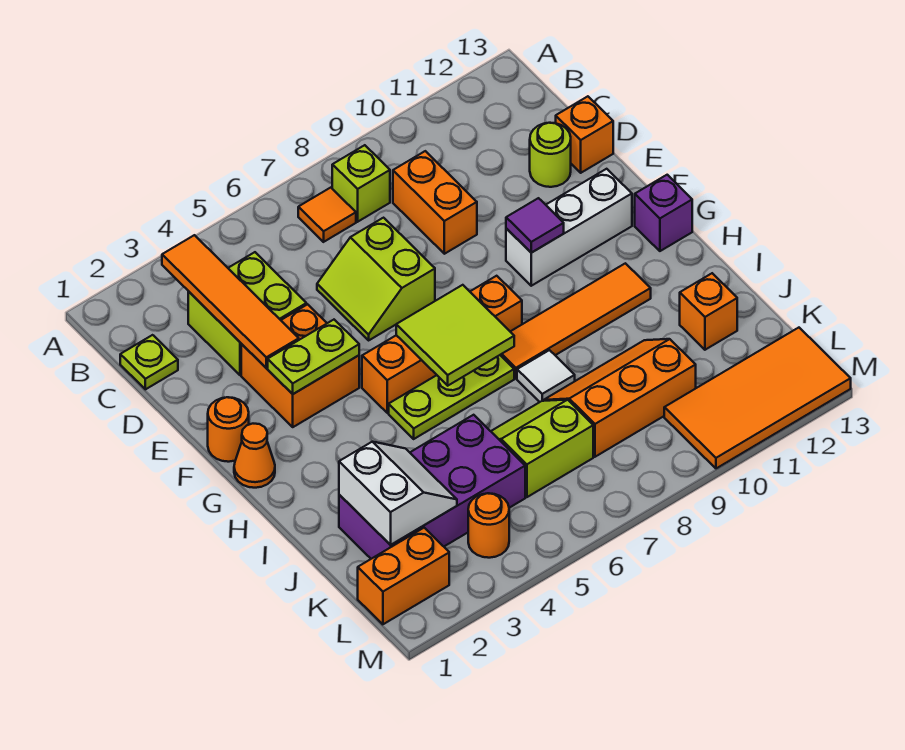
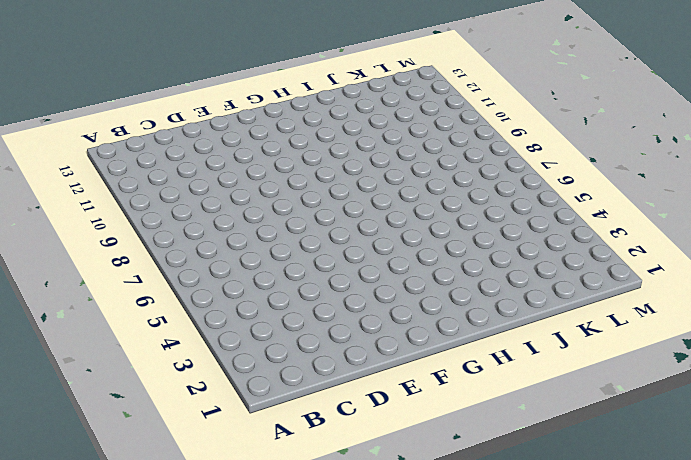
none -> orange tile B7 level 1
none -> lime brick B8 level 1
none -> lime plate C1 level 1

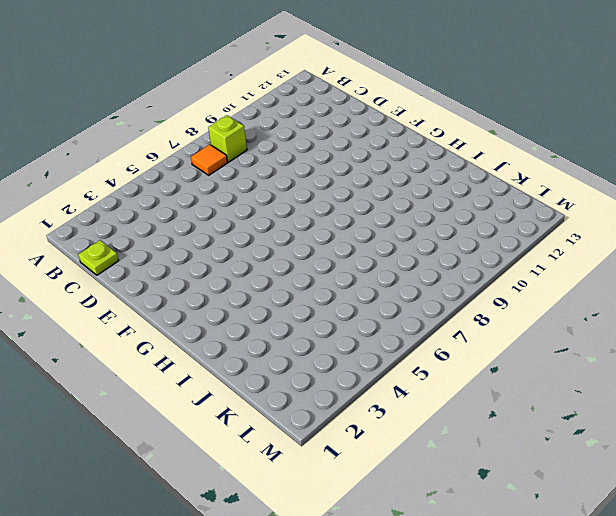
none -> lime brick C3:D4 level 1
none -> orange brick C9:D9 level 1
none -> lime slope D6:E7 level 1 top 7

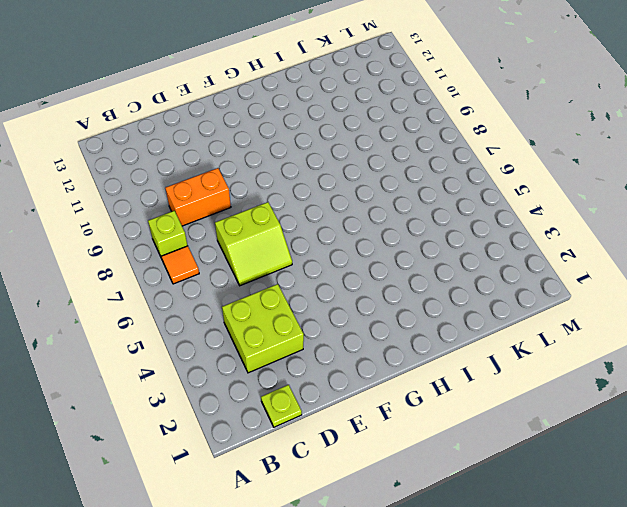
none -> lime round brick D12 level 1
none -> orange brick D13 level 1
none -> orange brick E3:F4 level 1

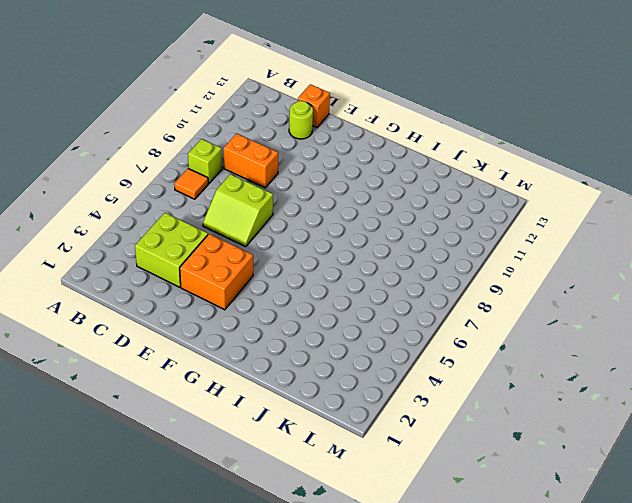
none -> lime plate C1 level 1
none -> orange round brick F1 level 1
none -> white brick F10:F12 level 1

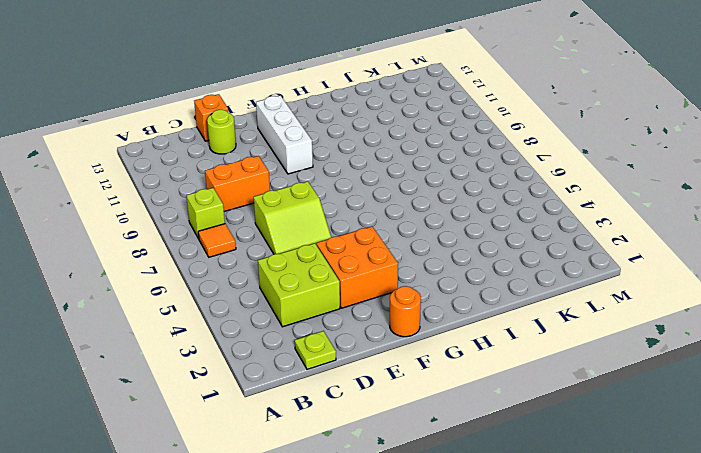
none -> orange cone G1 level 1
none -> orange brick G5:G8 level 1
none -> purple brick G13 level 1

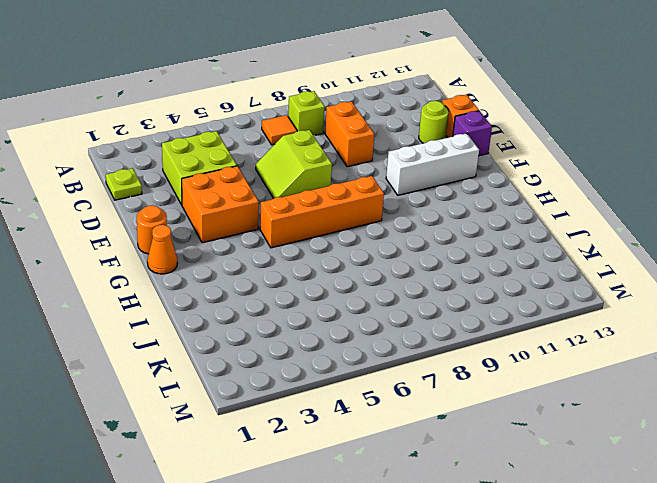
purple brick E13 level 1 -> purple brick G13 level 1
none -> lime plate H5:H7 level 1
none -> orange tile H8:H11 level 1
none -> white tile I8 level 1

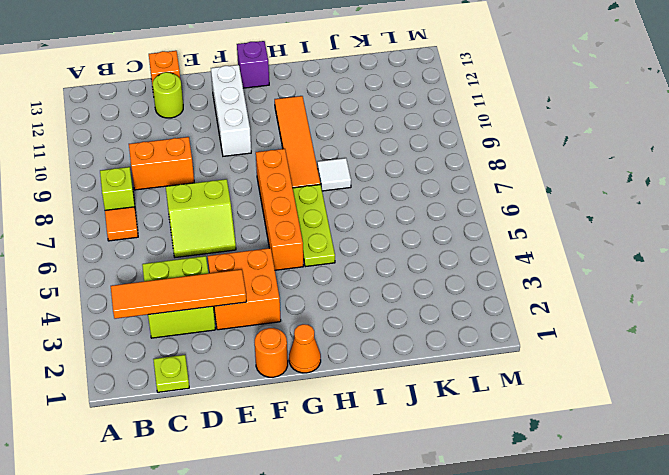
none -> purple brick J2:K5 level 1
none -> lime slope J6:K7 level 1 top K
none -> orange slope J8:K10 level 1 top K

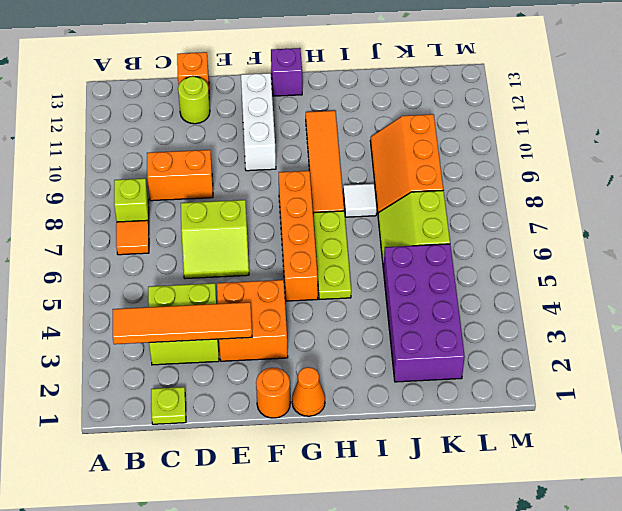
none -> orange brick J12 level 1
none -> orange brick L1:L2 level 1
none -> orange round brick L4 level 1

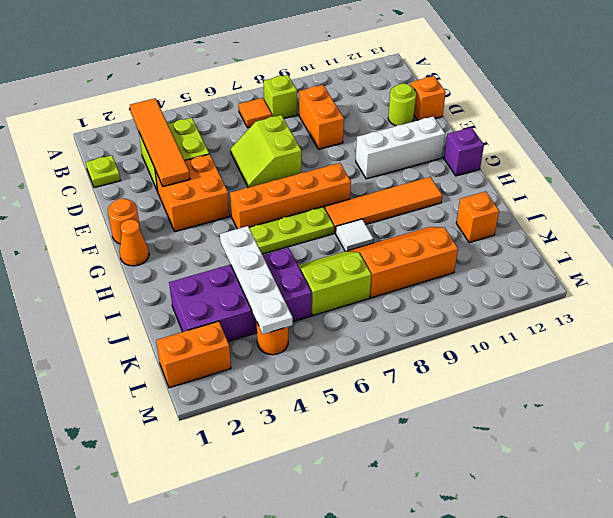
white plate I4:L4 level 2 -> none
none -> orange tile L10:M13 level 1
none -> lime plate F3:F4 level 2
none -> purple tile F10 level 2

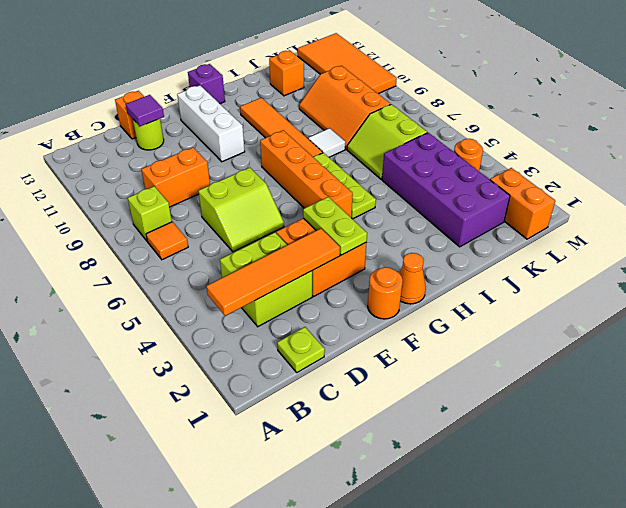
purple tile D12 level 2 -> purple tile F10 level 2
none -> lime tile G6:H7 level 2
none -> white slope J2:K3 level 2 top 2

